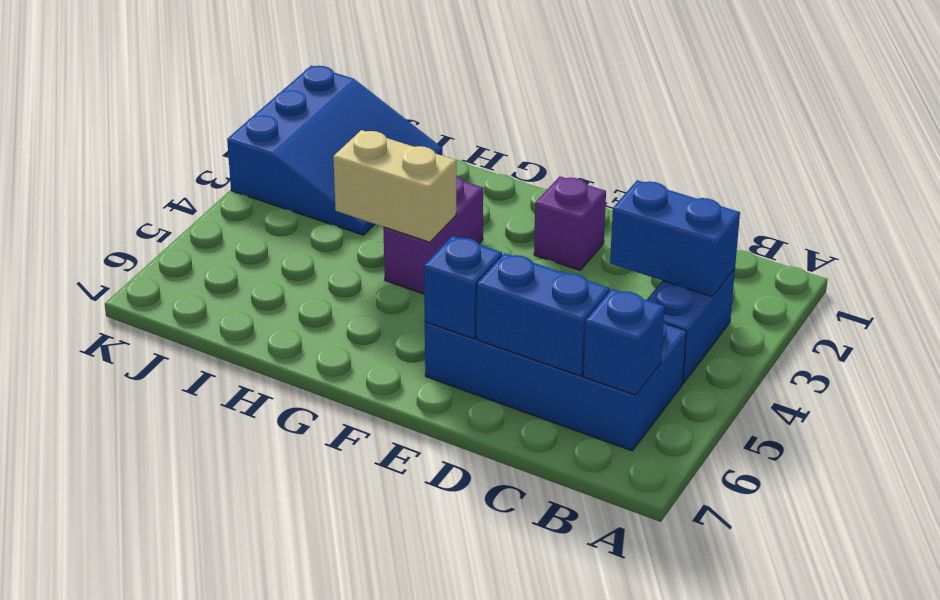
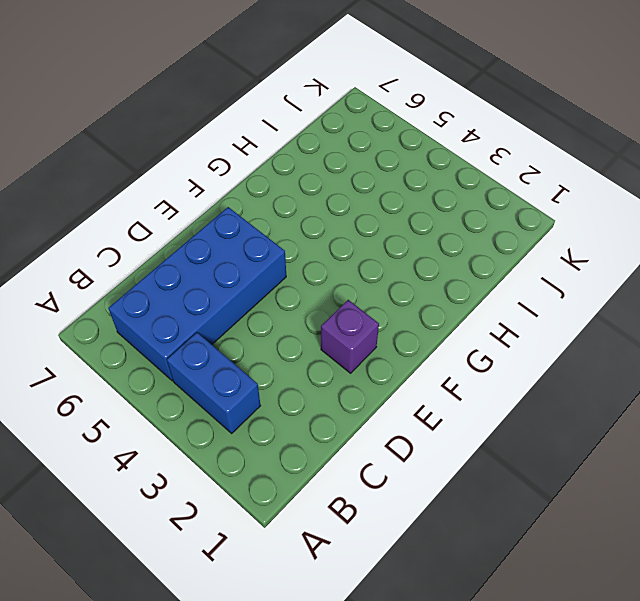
none -> purple brick G3:G4 level 1
none -> blue slope I1:K3 level 1 top K

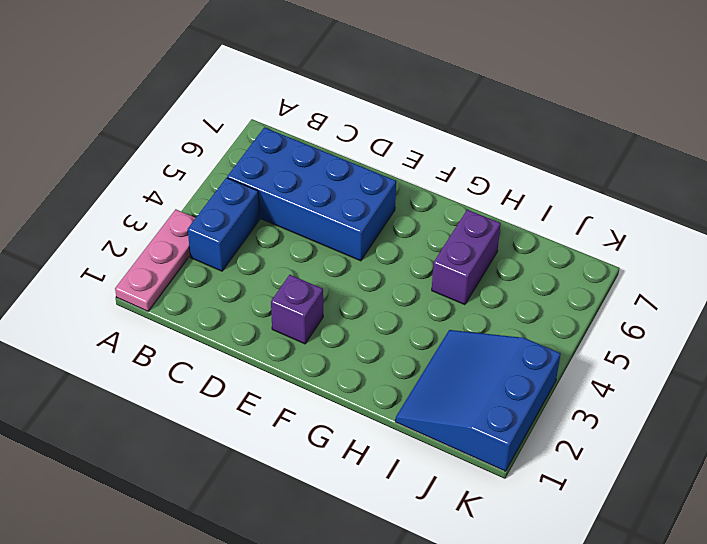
pink plate A1:A3 level 1 -> none
purple brick H5:H6 level 1 -> purple brick G3:G4 level 1
none -> blue brick B3:C3 level 2
none -> blue brick B6 level 2

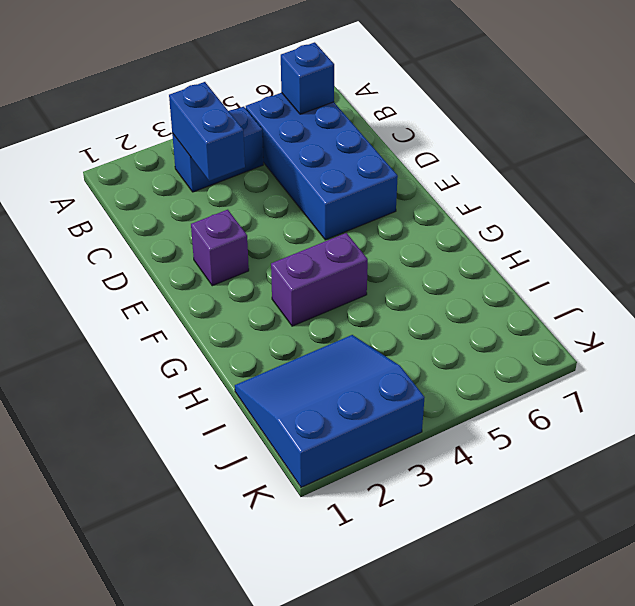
none -> blue brick C6:D6 level 2
none -> blue brick E6 level 2

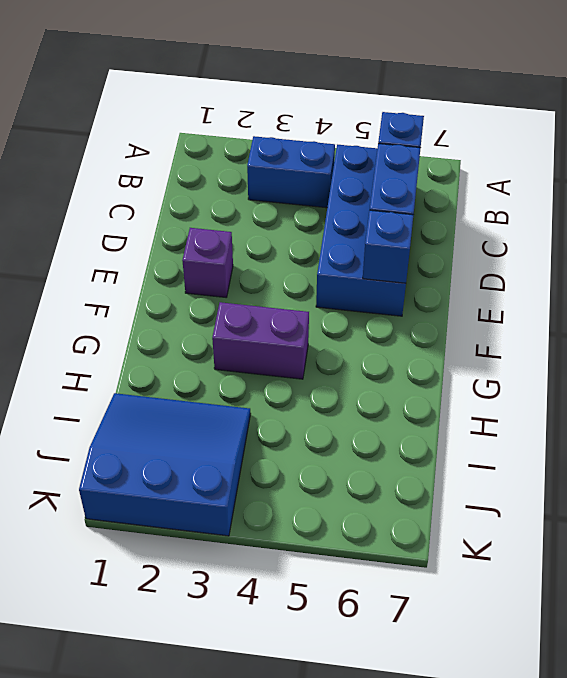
none -> blue brick B3:C3 level 2
none -> tan brick G4:H4 level 2

